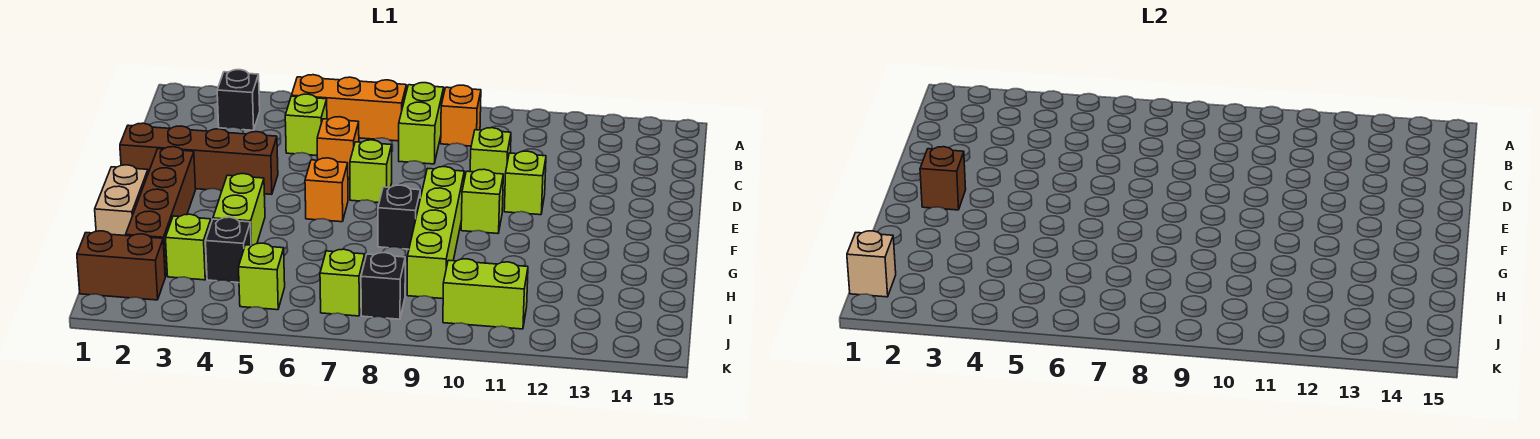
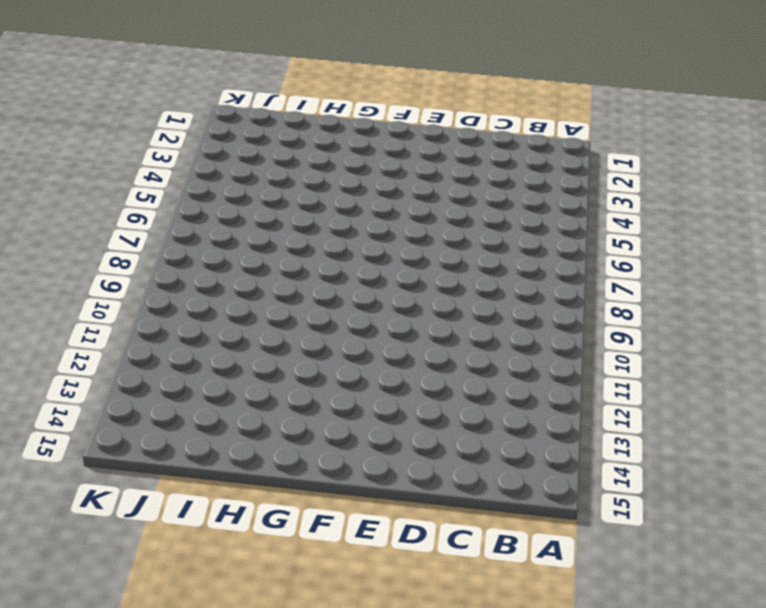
none -> black brick B3 level 1
none -> orange brick B5:B7 level 1
none -> lime brick B8:C8 level 1

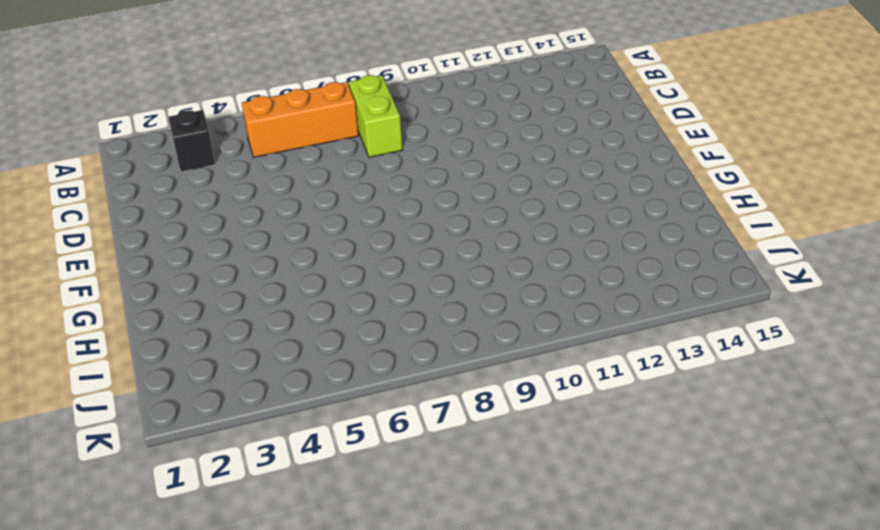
none -> orange brick B9 level 1
none -> lime brick C5 level 1
none -> orange brick D6 level 1

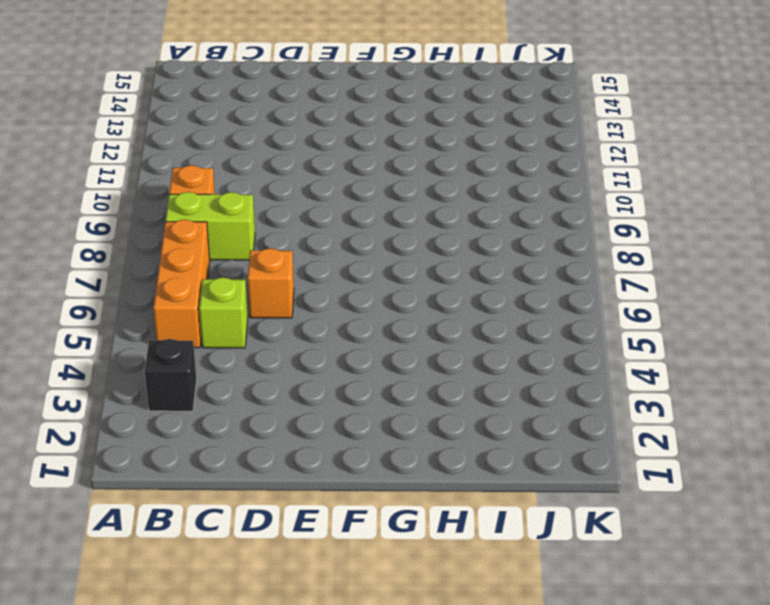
none -> lime brick D10 level 1
none -> brown brick E1:E4 level 1
none -> lime brick E7 level 1

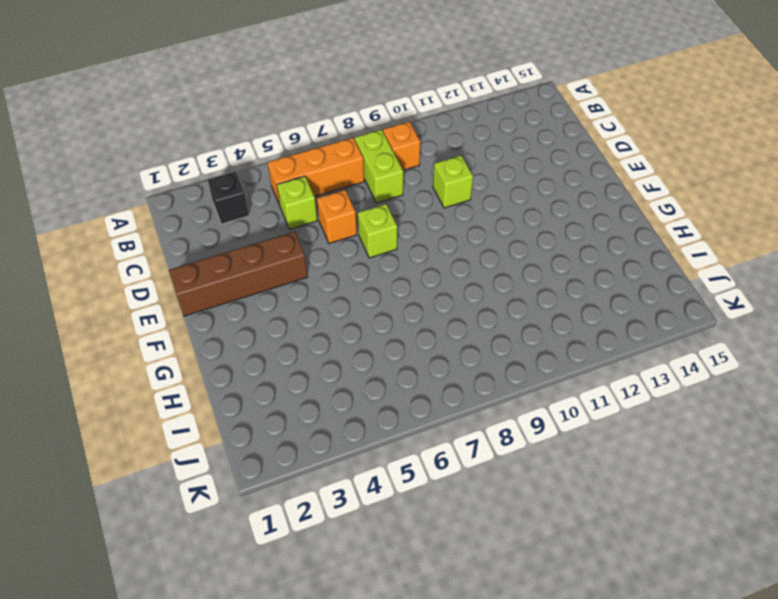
none -> lime brick E11 level 1
none -> brown brick F2:I2 level 1
none -> orange brick F6 level 1

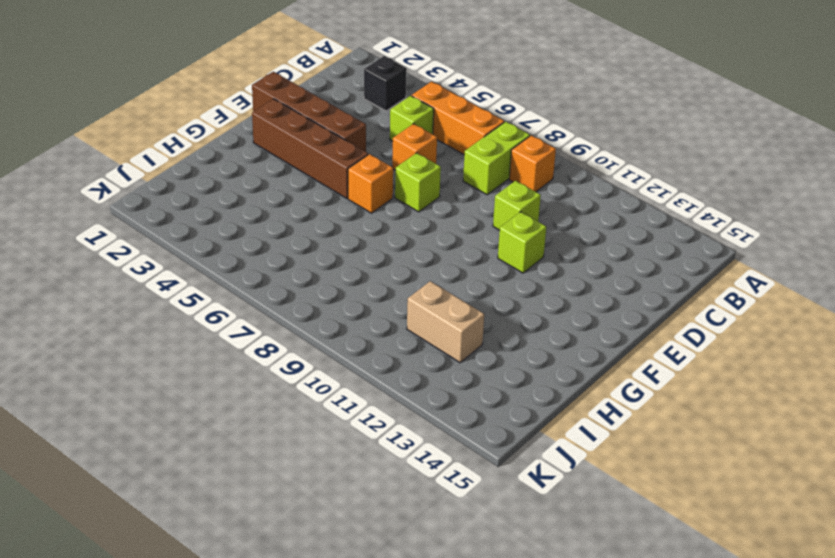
brown brick F2:F5 level 1 -> brown brick F2:I2 level 1
tan brick I11:I12 level 1 -> tan brick G1:H1 level 1
none -> lime brick F9:I9 level 1
none -> lime brick F10 level 1
none -> lime brick G4:H4 level 1

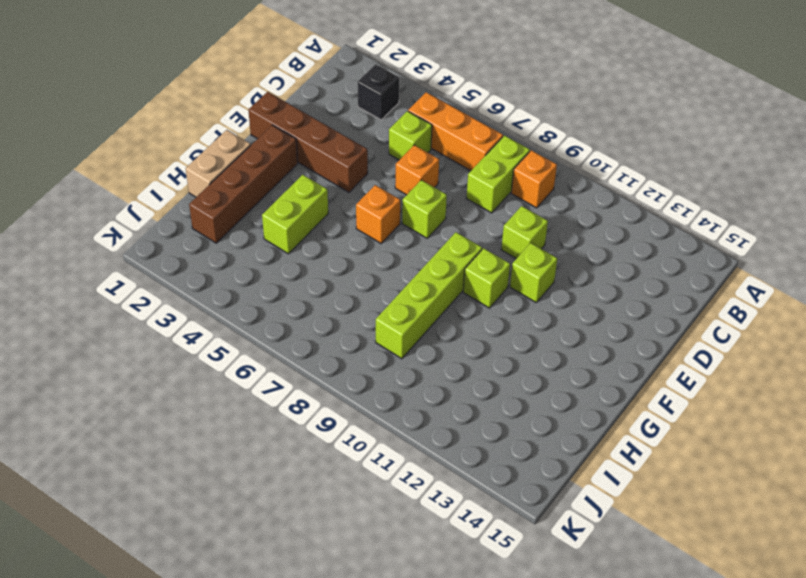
none -> black brick G8 level 1
none -> lime brick I3 level 1
none -> black brick I4 level 1

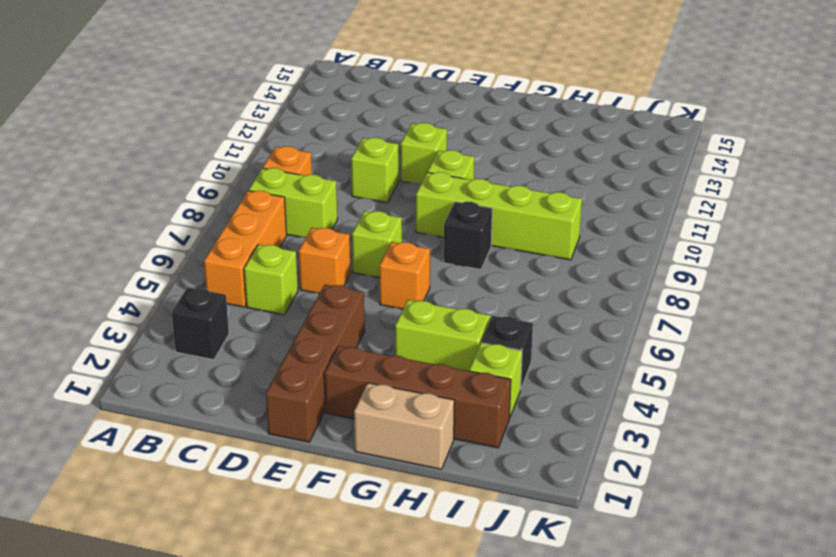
none -> brown brick J1:J2 level 1
none -> lime brick J5 level 1
none -> lime brick J7 level 1

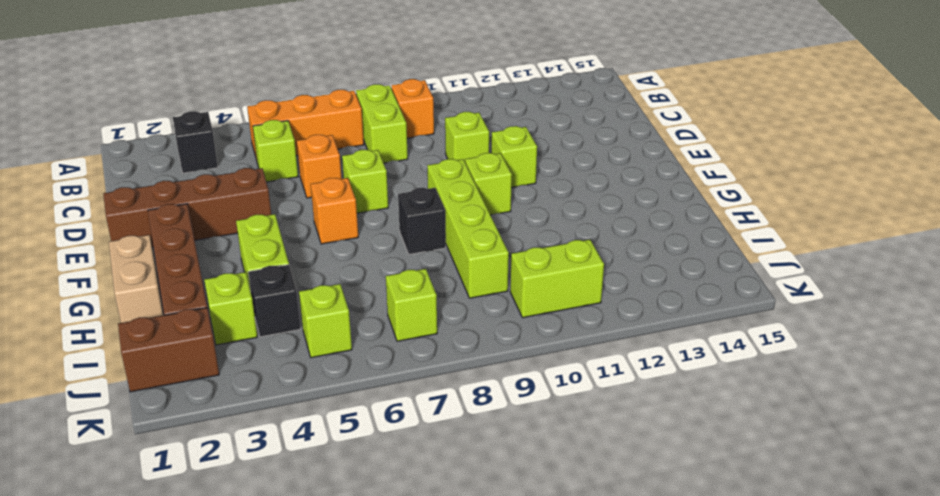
none -> black brick J8 level 1
none -> brown brick F2 level 2
none -> tan brick J1 level 2

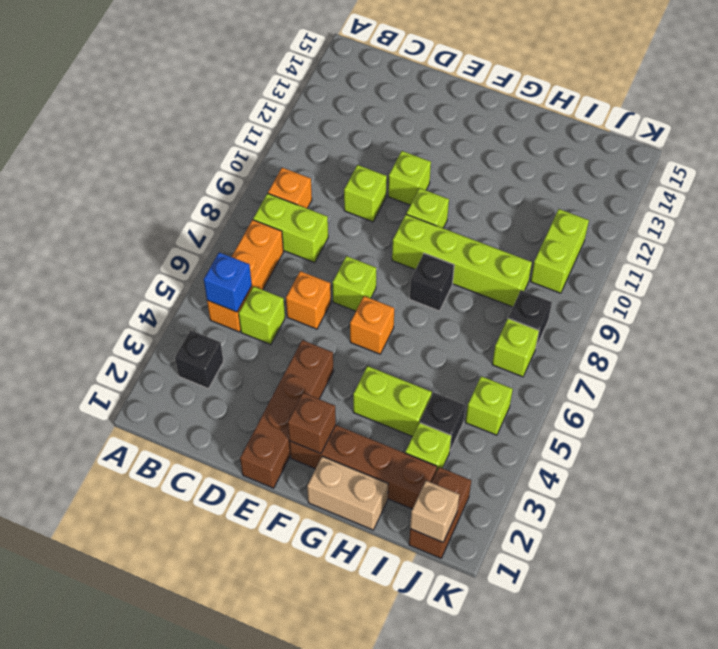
blue brick B5 level 2 -> none

